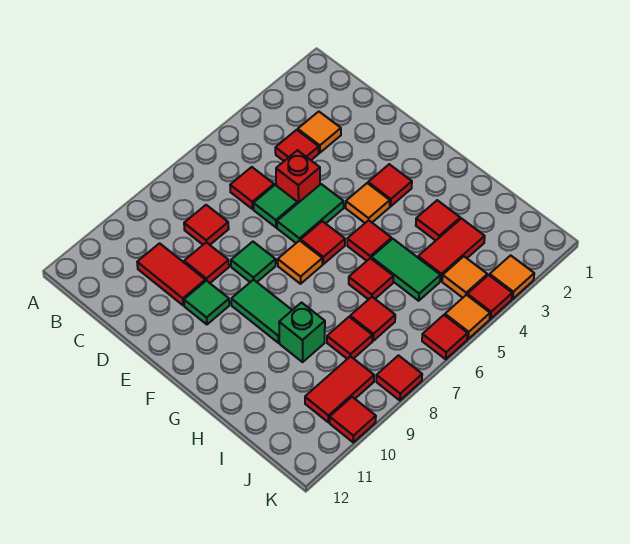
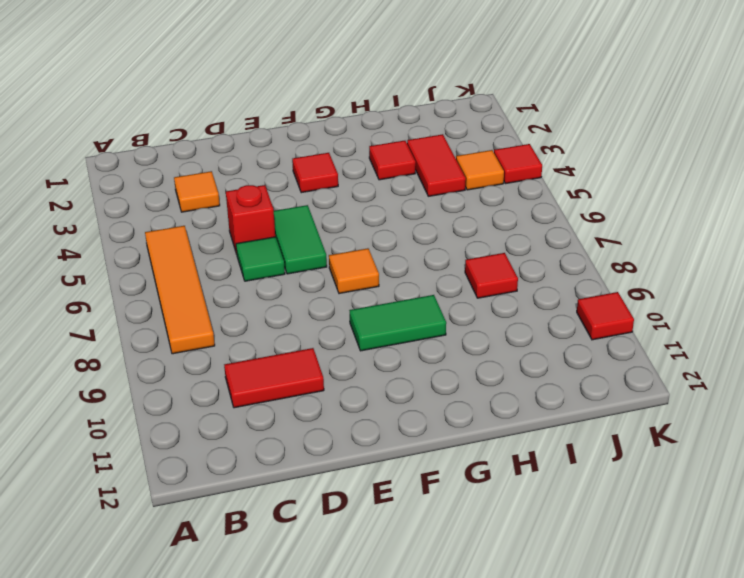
orange tile B5:B8 level 1 -> none
none -> red tile C4 level 1
none -> red tile C6 level 1
none -> red tile C8 level 1
none -> red tile D9 level 1

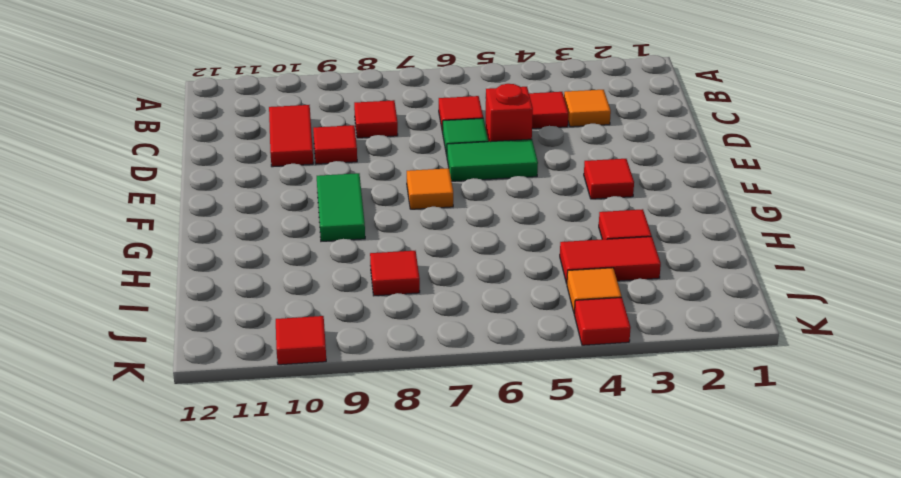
none -> green tile E8 level 1
none -> green tile E10 level 1
none -> orange tile F4 level 1
none -> red tile F6 level 1

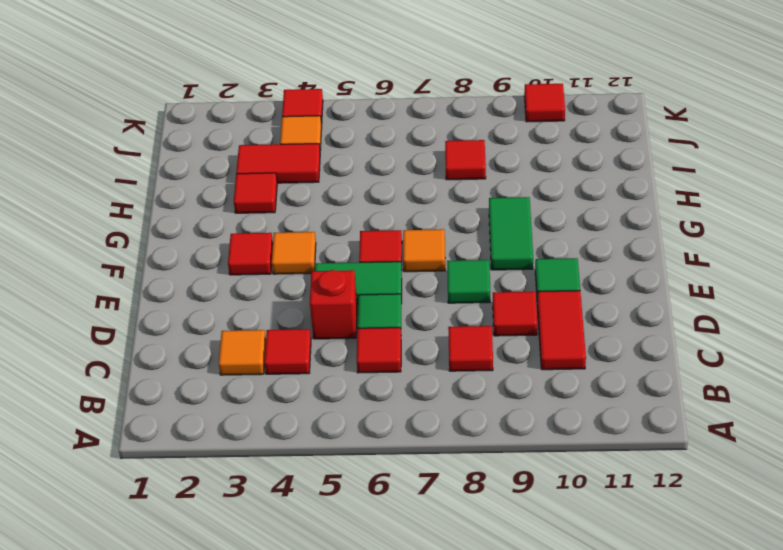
none -> red tile G5 level 1
none -> green tile H5:I5 level 1
none -> red tile H6 level 1
none -> green brick H9 level 1

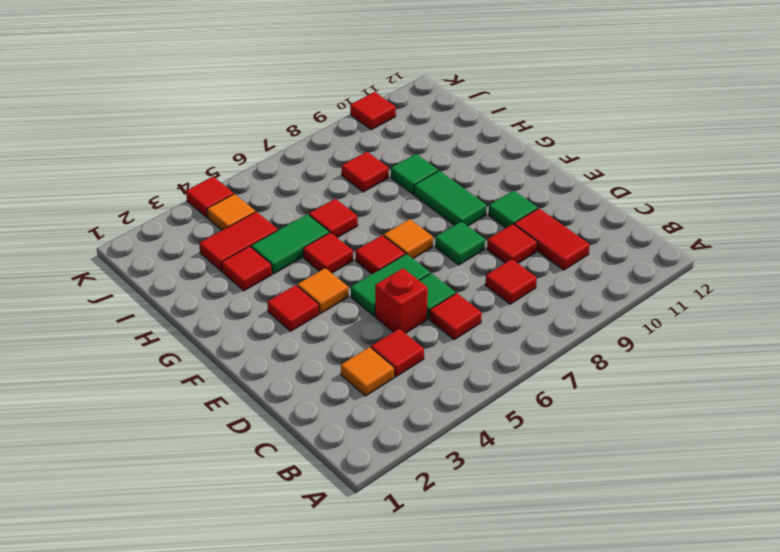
green tile H4:H5 level 1 -> green tile H5:I5 level 1
green tile H9 level 1 -> green brick H9 level 1
none -> red tile I7 level 1
none -> red tile J9:J10 level 1
none -> orange tile K3 level 1
none -> orange tile K5 level 1

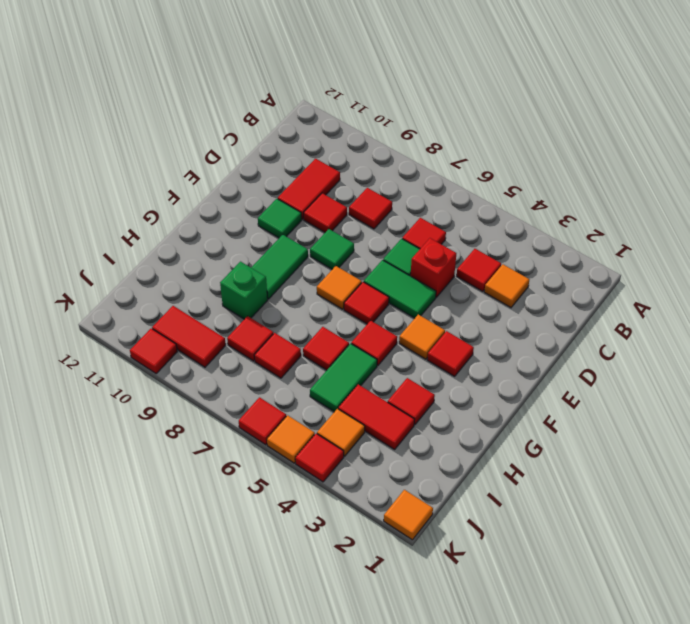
orange tile K1 level 1 -> orange tile K3 level 1
none -> red tile K8 level 1

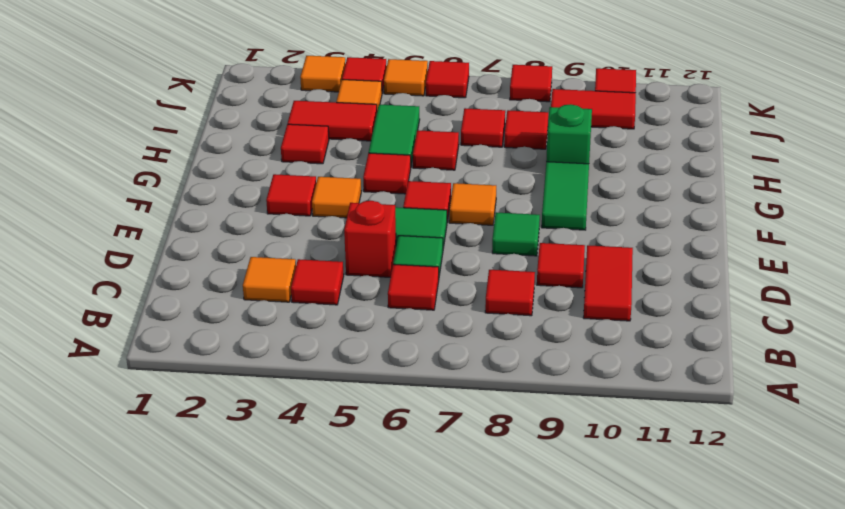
none -> green tile E10 level 1

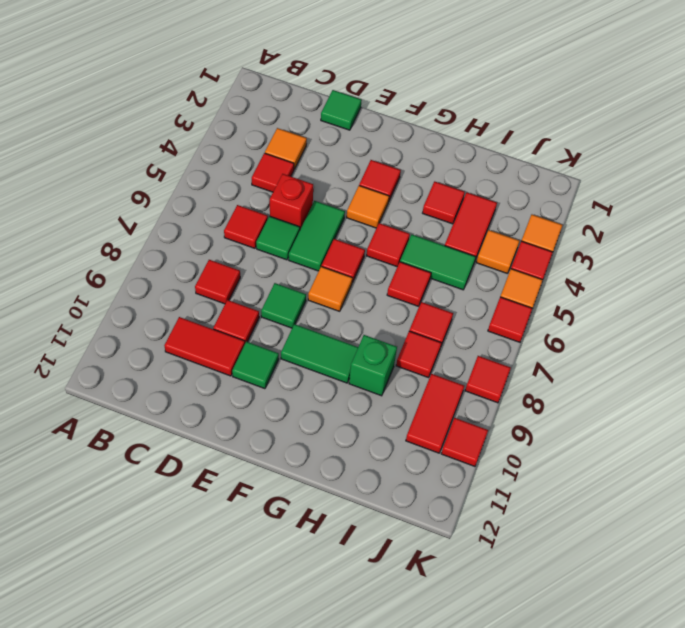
green tile D1 level 1 -> none

